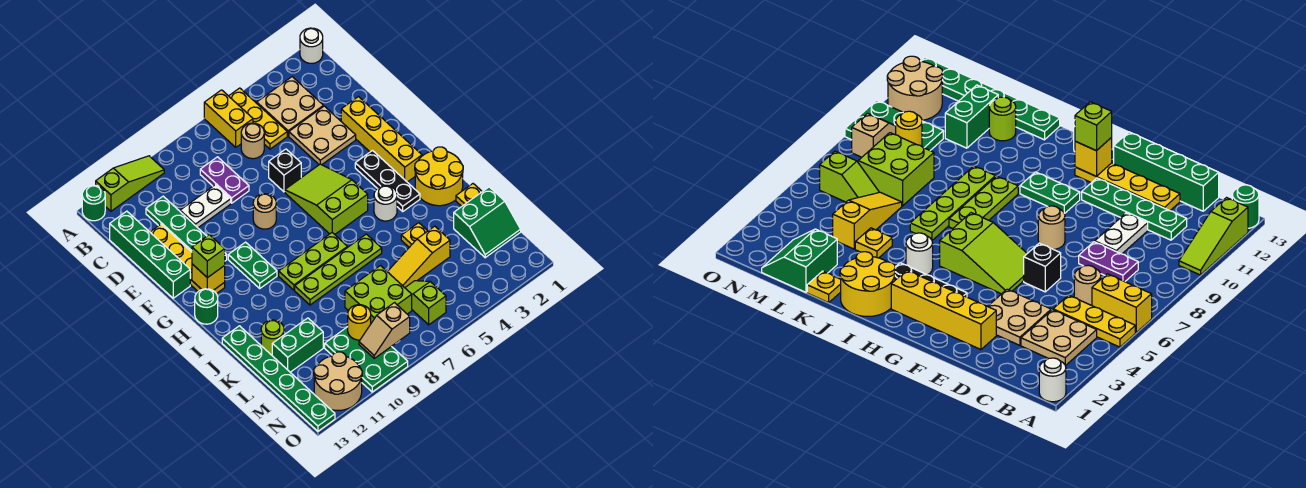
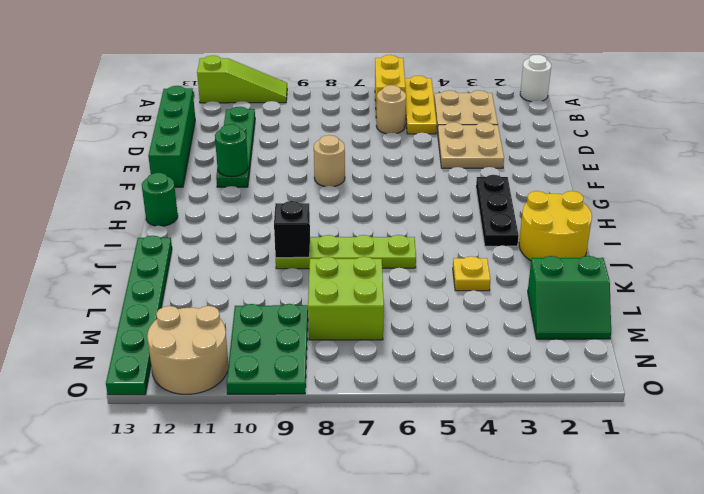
green round brick F11 level 2 -> green round brick A13 level 1
black brick J9 level 2 -> black brick E6 level 1
none -> purple plate C8:D8 level 1
none -> white plate D9:D10 level 1
none -> yellow plate D12:G12 level 1
none -> yellow brick E2:H2 level 1

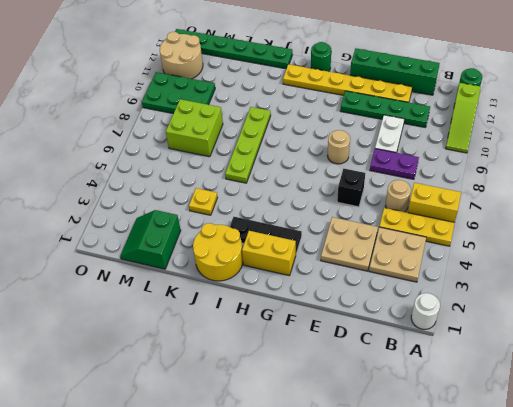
yellow plate D12:I12 level 1 -> yellow plate D12:G12 level 1
yellow brick G2:H2 level 1 -> yellow brick E2:H2 level 1
none -> lime slope F5:H6 level 1 top H
none -> green plate G10:H10 level 1
none -> white round brick I4 level 1
none -> lime plate I7:I9 level 1

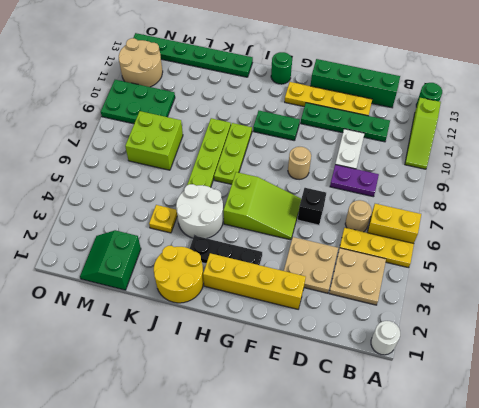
white round brick I4:J5 level 1 -> white round brick I4 level 1
none -> yellow plate K1 level 1
none -> lime round brick K12 level 1
none -> yellow slope L4:L6 level 1 top 4
none -> green brick L11:L12 level 1

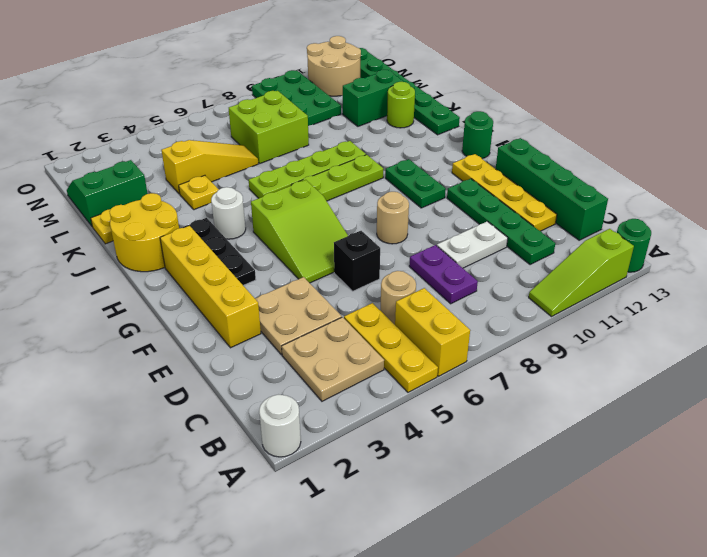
none -> lime slope M6:N6 level 1 top N
none -> yellow brick G12 level 2
none -> yellow round brick M9 level 2
none -> tan slope N8:N9 level 2 top 8

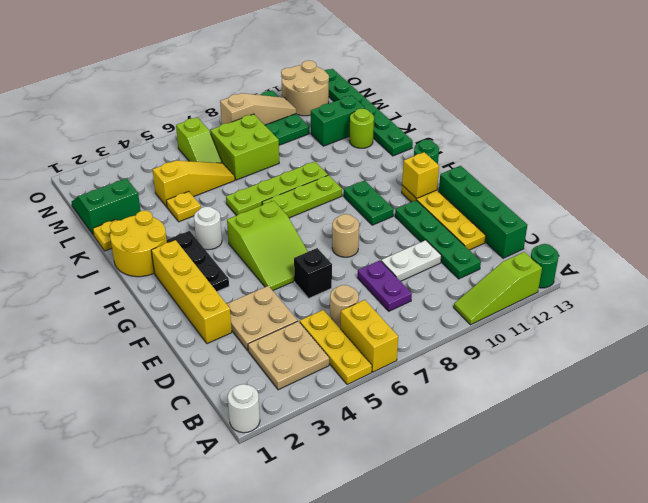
tan slope N8:N10 level 2 top 8 -> tan slope N8:N9 level 2 top 8
none -> yellow round brick M9 level 2
none -> lime brick G12 level 3

